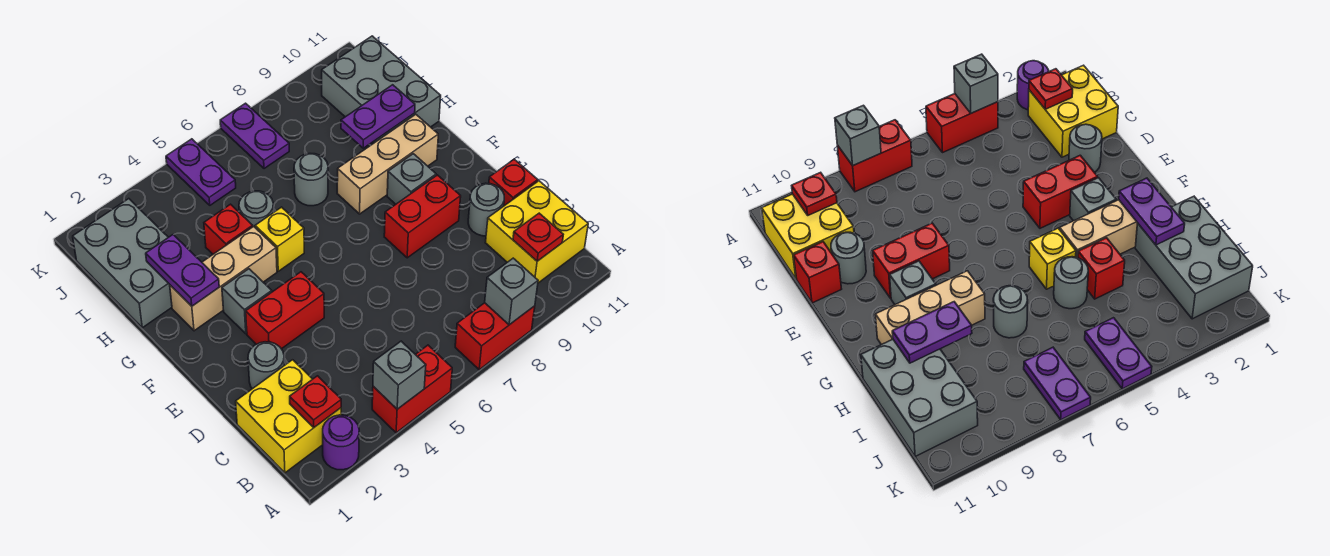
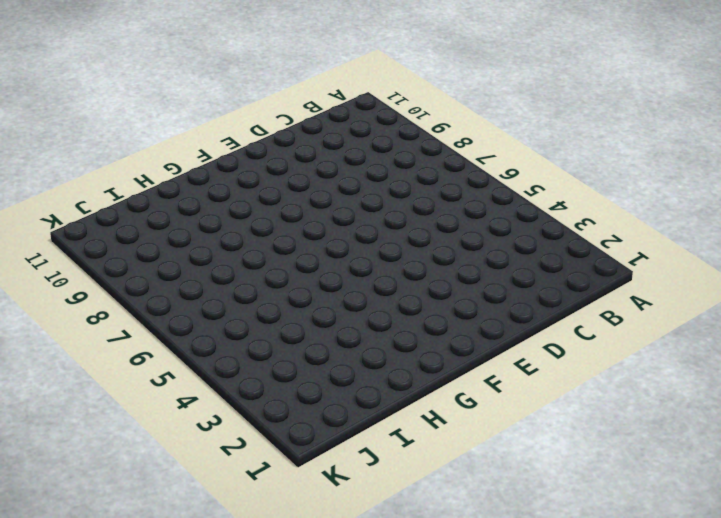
none -> purple round brick A2 level 1
none -> red brick A4:A5 level 1
none -> red brick A7:A8 level 1

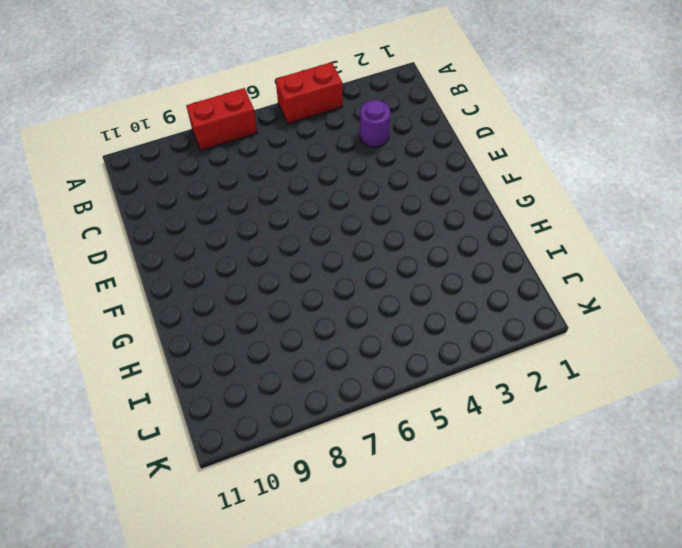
purple round brick C3 level 1 -> purple round brick A2 level 1
none -> yellow brick B1:C2 level 1
none -> yellow brick B10:C11 level 1
none -> grey round brick D2 level 1

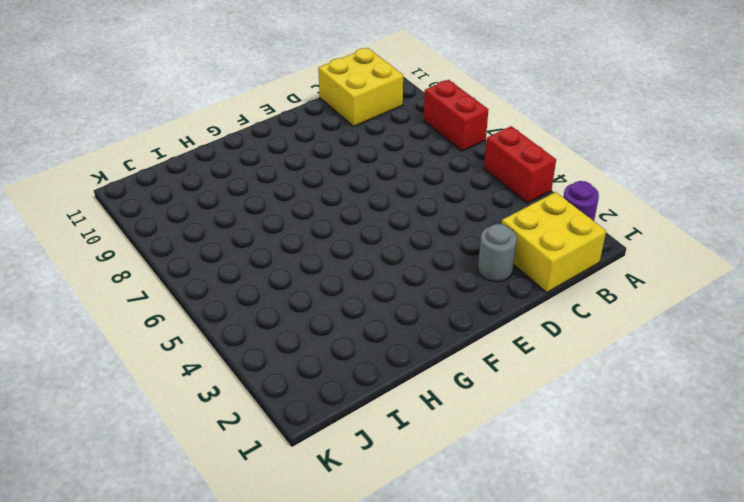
none -> grey round brick D10 level 1
none -> red brick D11 level 1
none -> red brick E3:E4 level 1

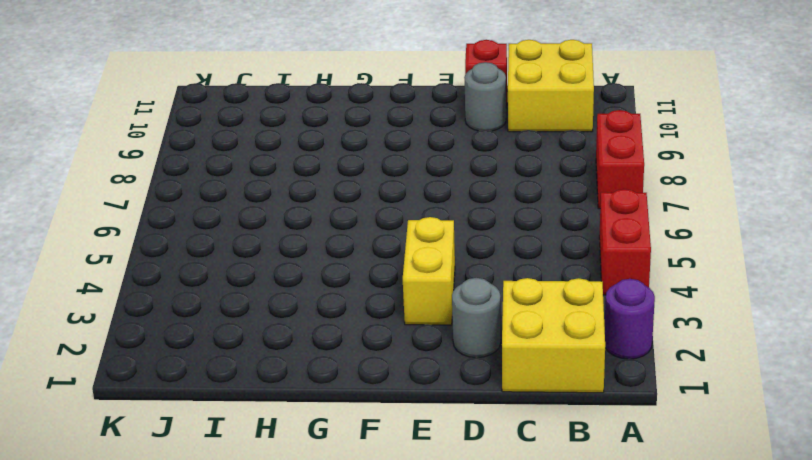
yellow brick E3:E4 level 1 -> red brick E3:E4 level 1
none -> red brick E8:E9 level 1
none -> grey brick F3 level 1
none -> grey brick F9 level 1

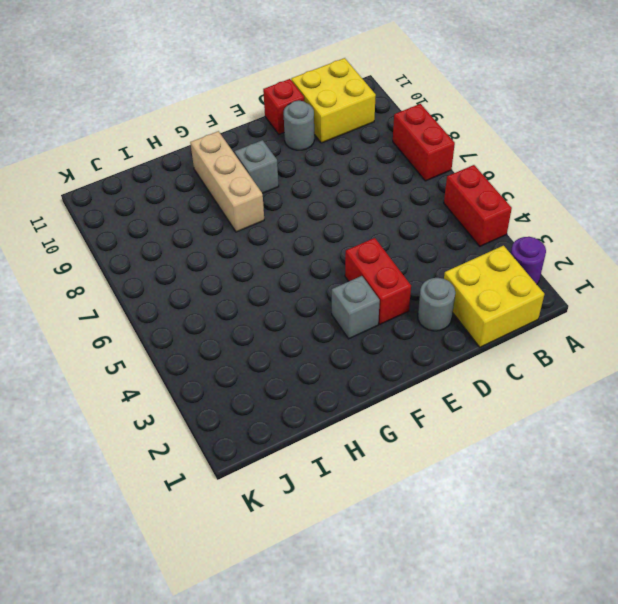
none -> red brick E8:E9 level 1
none -> tan brick G2:G4 level 1
none -> yellow brick G5 level 1

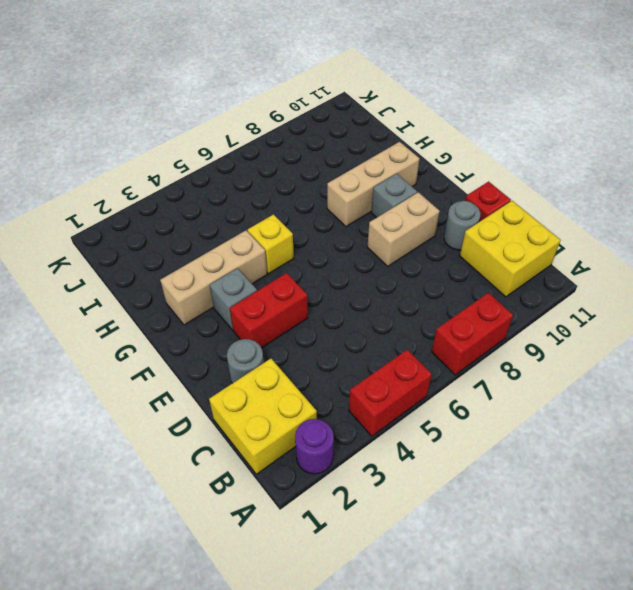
tan brick E8:E9 level 1 -> red brick E8:E9 level 1
none -> grey brick H1:J2 level 1
none -> red brick H4 level 1
none -> grey round brick H5 level 1

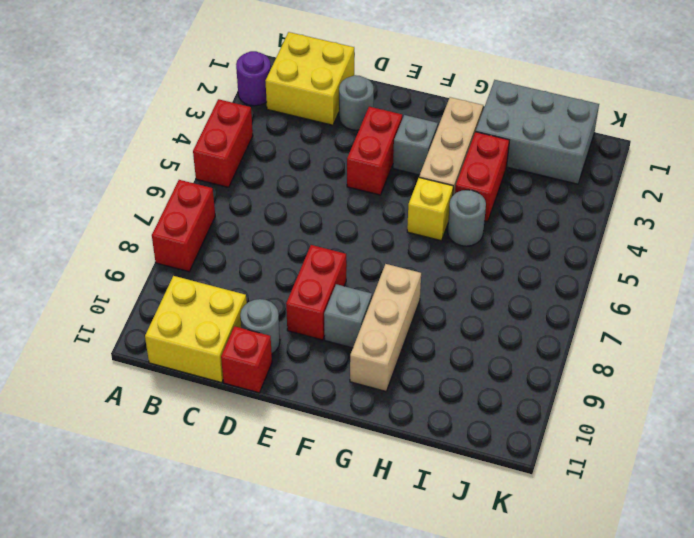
red brick H3:H4 level 1 -> red brick H4 level 1
none -> grey round brick H7 level 1
none -> grey brick H10:J11 level 1
none -> purple plate J5:K5 level 1

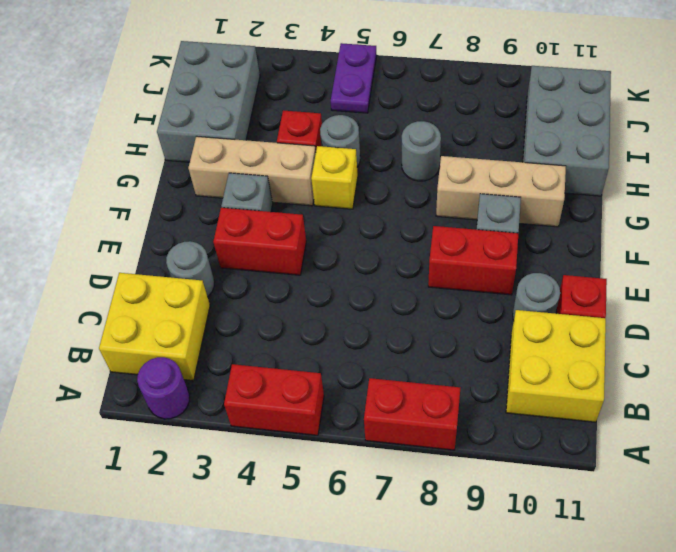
none -> purple plate J7:K7 level 1
none -> grey brick A4 level 2
none -> grey brick A8 level 2

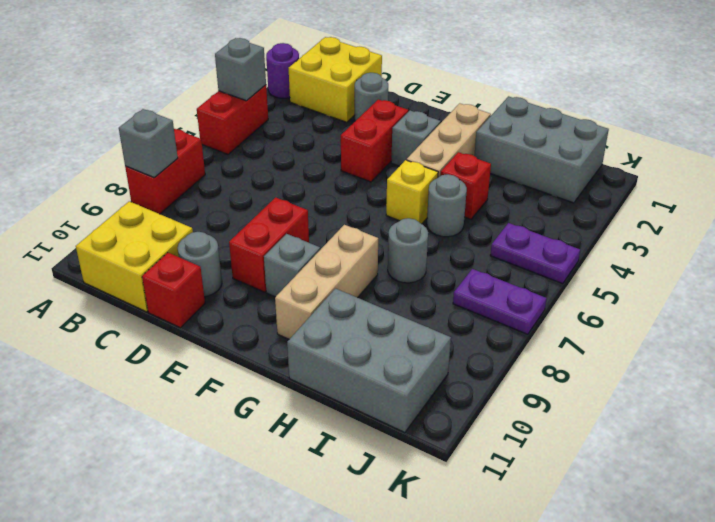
none -> red plate B2 level 2
none -> red plate B10 level 2
none -> purple plate G2:H2 level 2

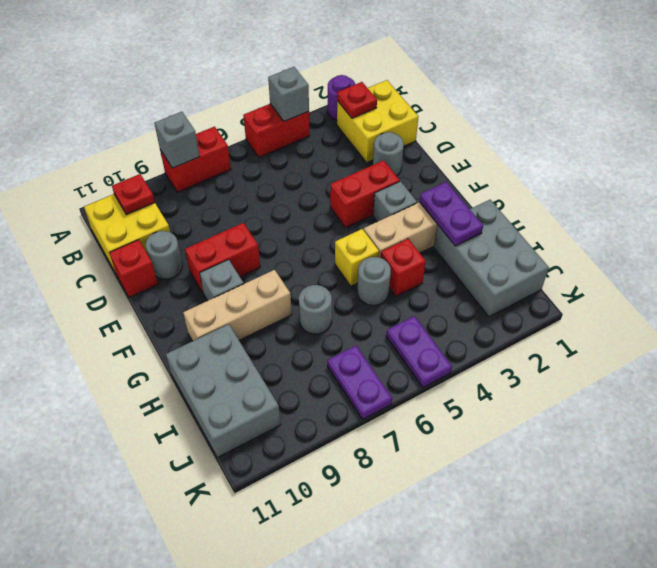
none -> purple plate H9:H10 level 2

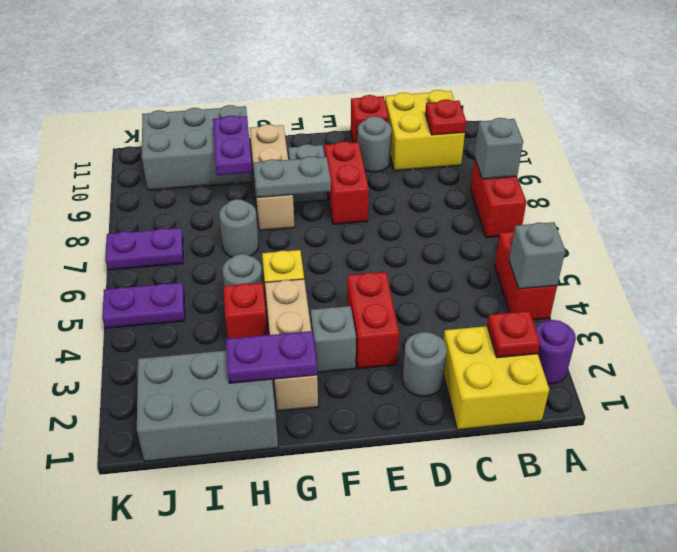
grey plate F8:G8 level 2 -> none

